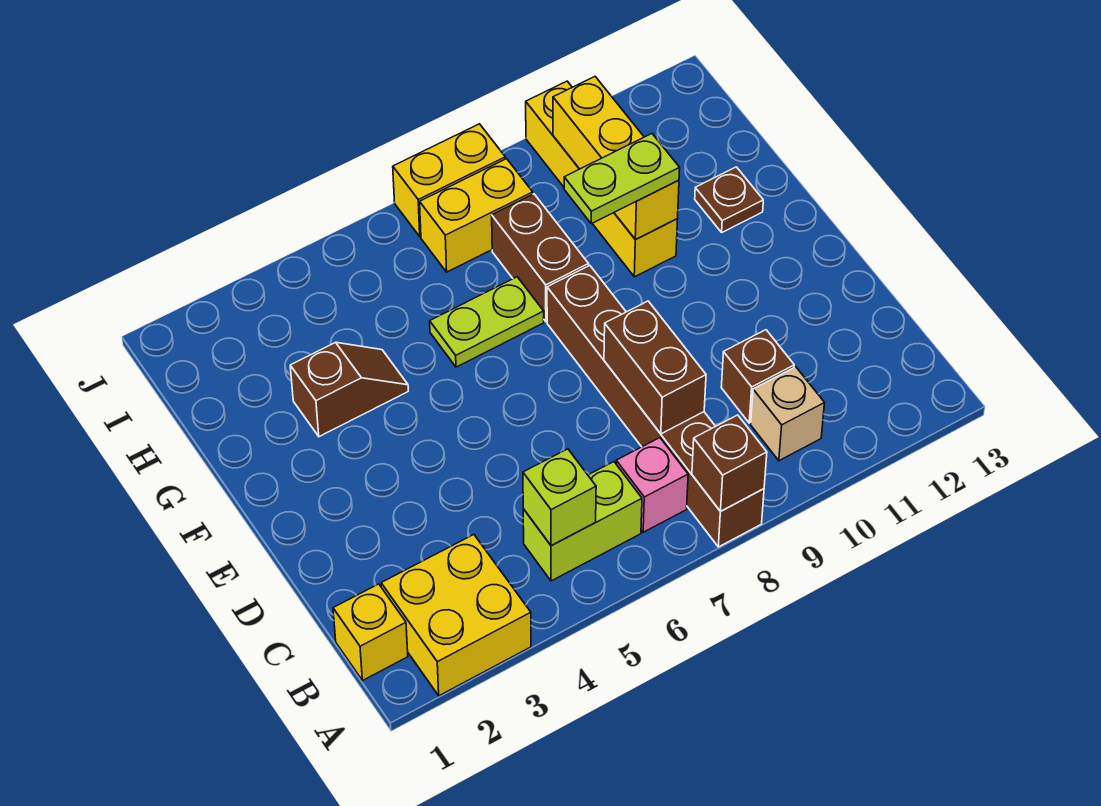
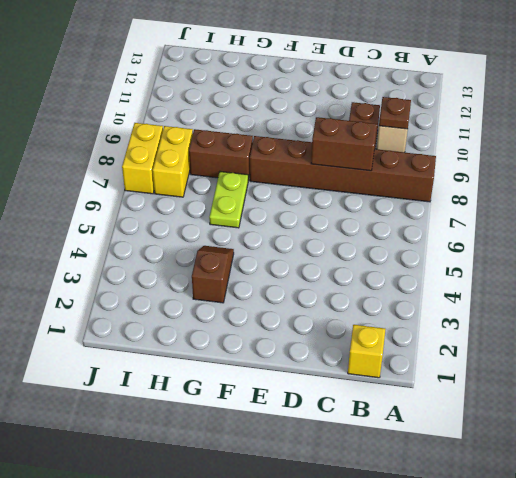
brown plate B10 level 2 -> brown plate G12 level 1
none -> yellow brick A2:B3 level 1
none -> lime brick B5:B6 level 1
none -> pink brick B7 level 1

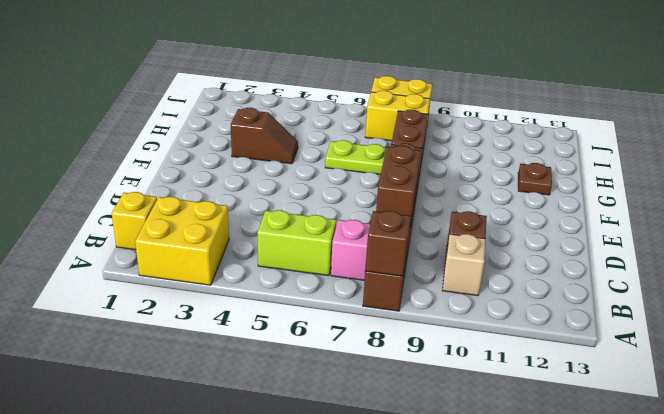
none -> yellow brick G10:J10 level 1
none -> lime brick B5 level 2
none -> yellow brick G10:I10 level 2

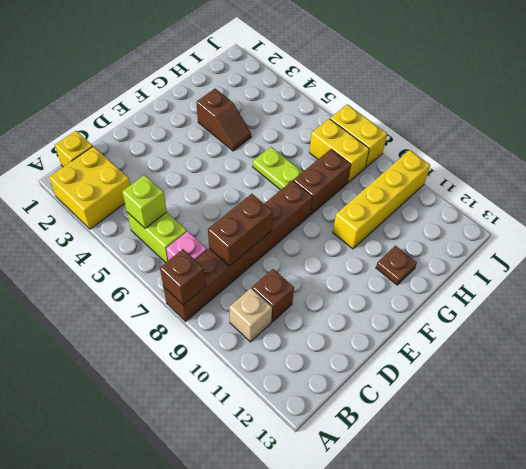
none -> yellow brick G10:I10 level 2
none -> lime plate G9:G10 level 3

